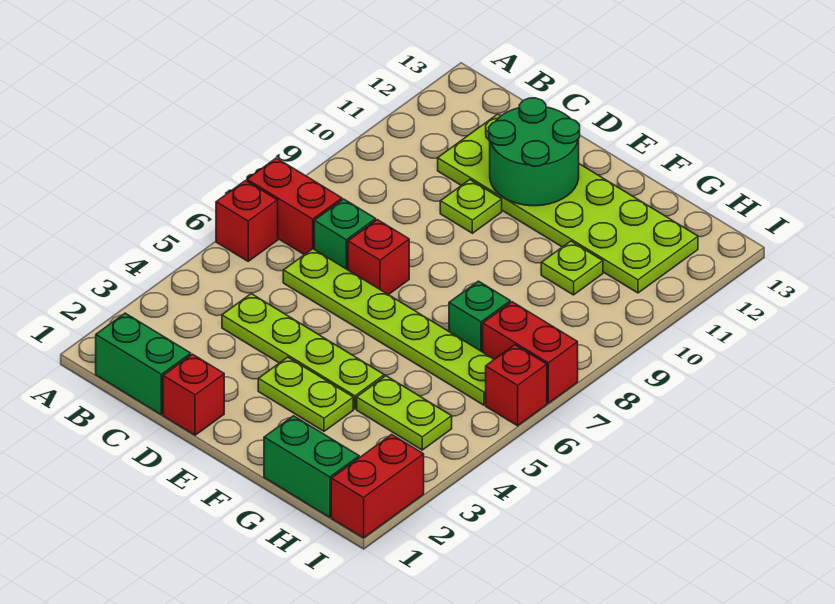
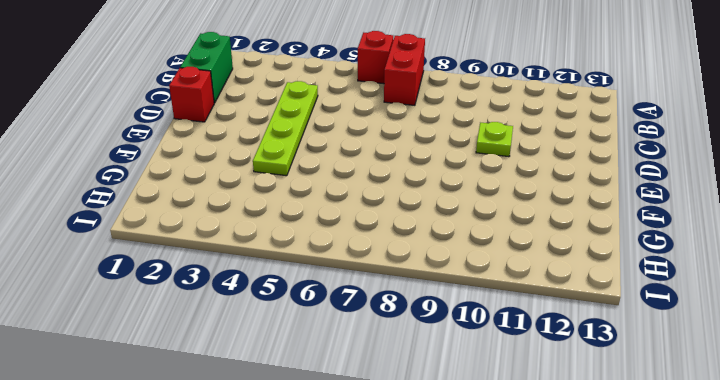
none -> lime plate C6:H6 level 1
none -> green brick C7 level 1
none -> lime plate C11:H12 level 1

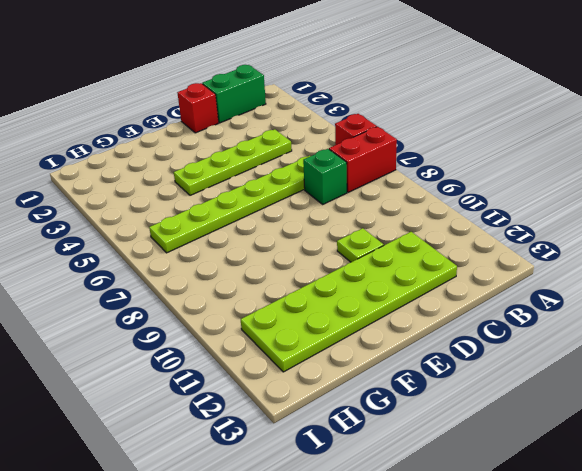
none -> red brick D7 level 1
none -> lime plate E3:F3 level 1
none -> green brick G1:H1 level 1

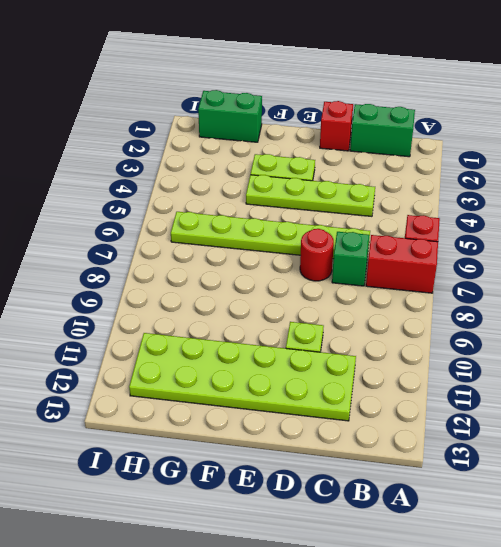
red round brick D7 level 1 -> red brick D7 level 1
none -> lime plate G4:H4 level 1
none -> green brick G7 level 1
none -> lime plate G10 level 1

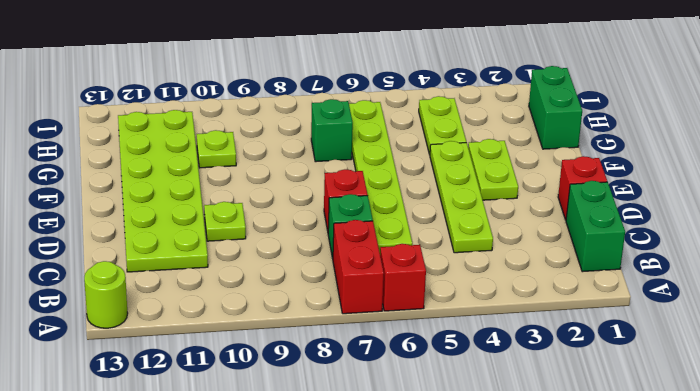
lime round brick A13 level 1 -> none
none -> red brick H7:I7 level 1
none -> red brick I1:I2 level 1
none -> red brick I6 level 1

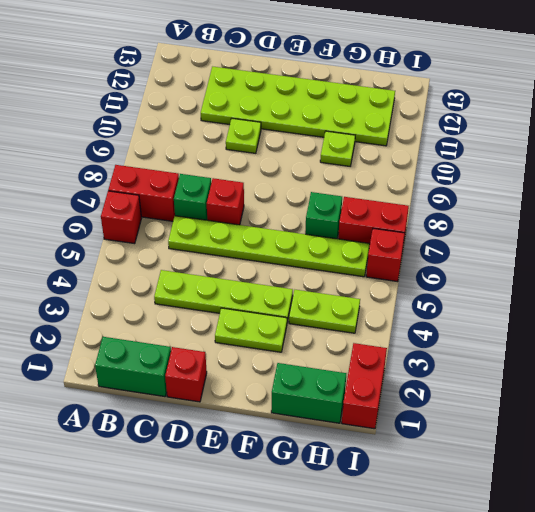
none -> green round brick D11:E12 level 2

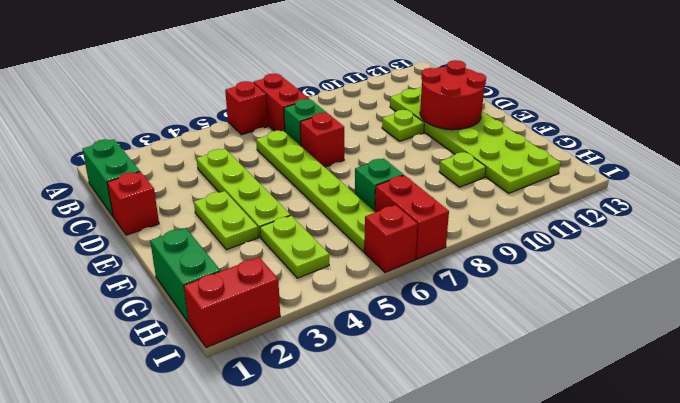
red round brick D11:E12 level 2 -> green round brick D11:E12 level 2

